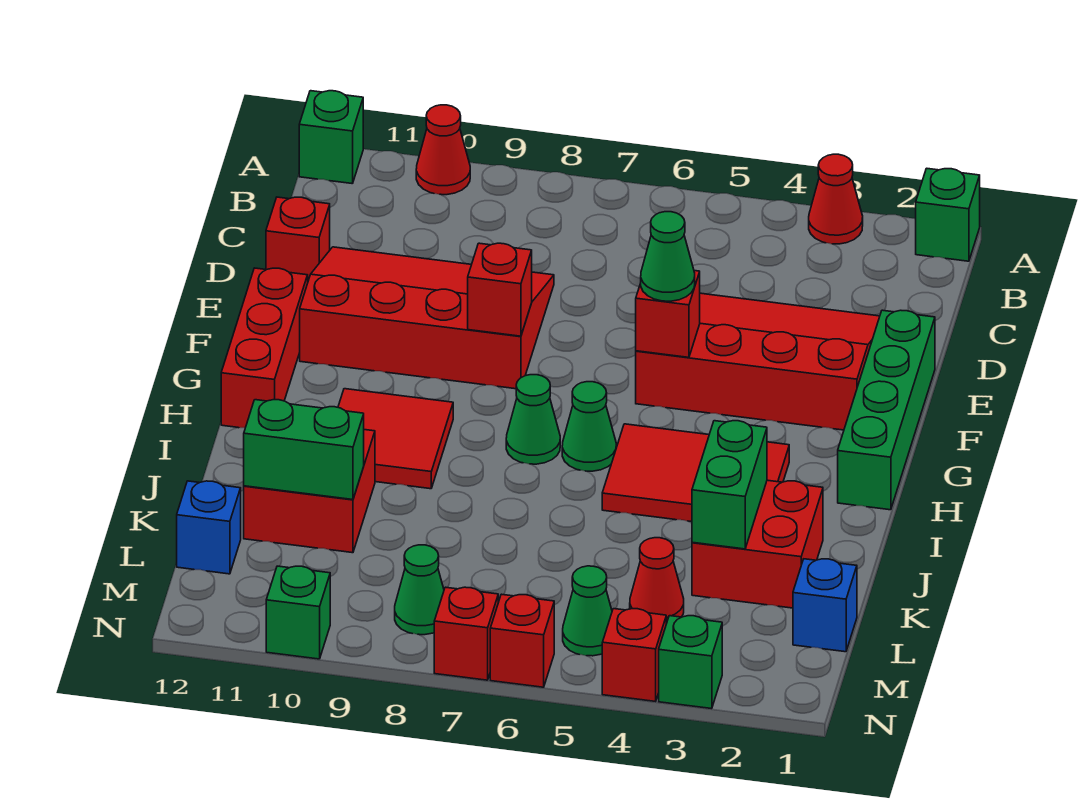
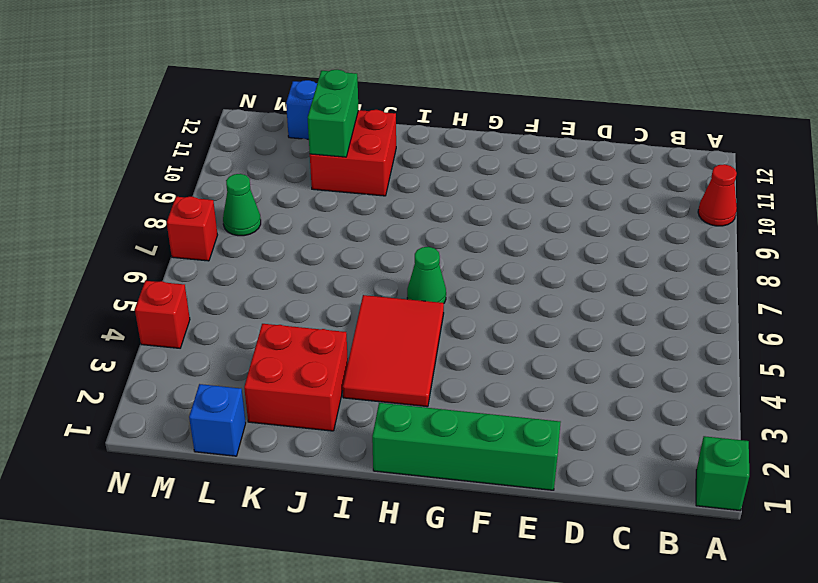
none -> red cone A3 level 1
none -> green brick A12 level 1
none -> red slope D2:F5 level 1 top F
none -> red slope D8:F11 level 1 top F

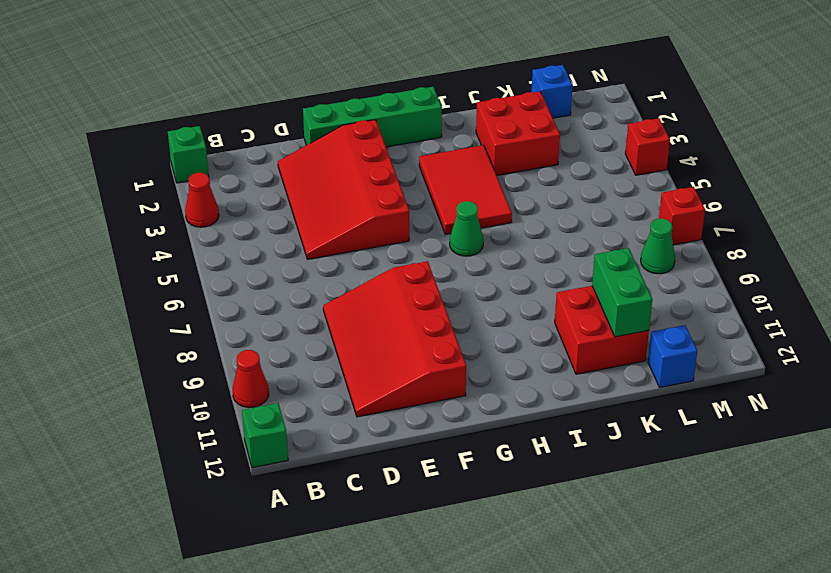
none -> red brick D12 level 1
none -> red brick F12:H12 level 1
none -> green cone H7 level 1
none -> red tile H9:I10 level 1

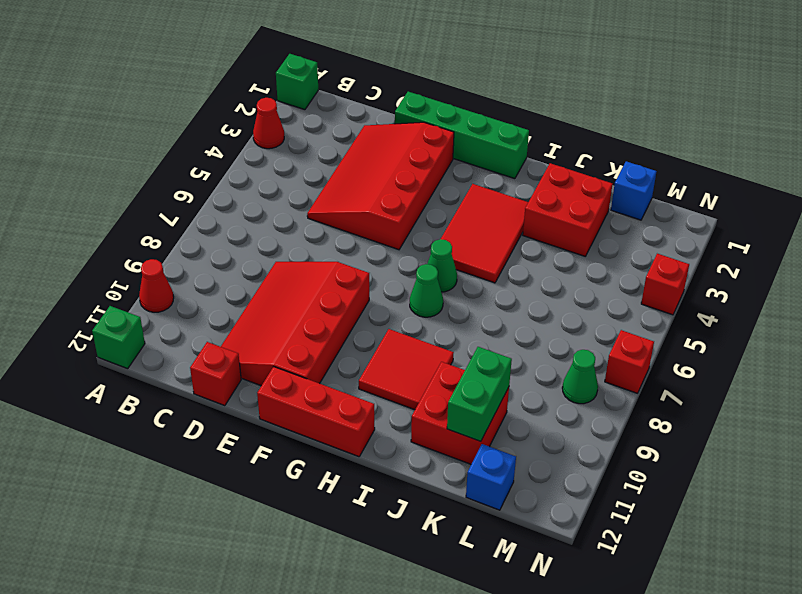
none -> red cone L4 level 1
none -> green cone M5 level 1
none -> green brick N3 level 1
none -> red brick N6 level 1

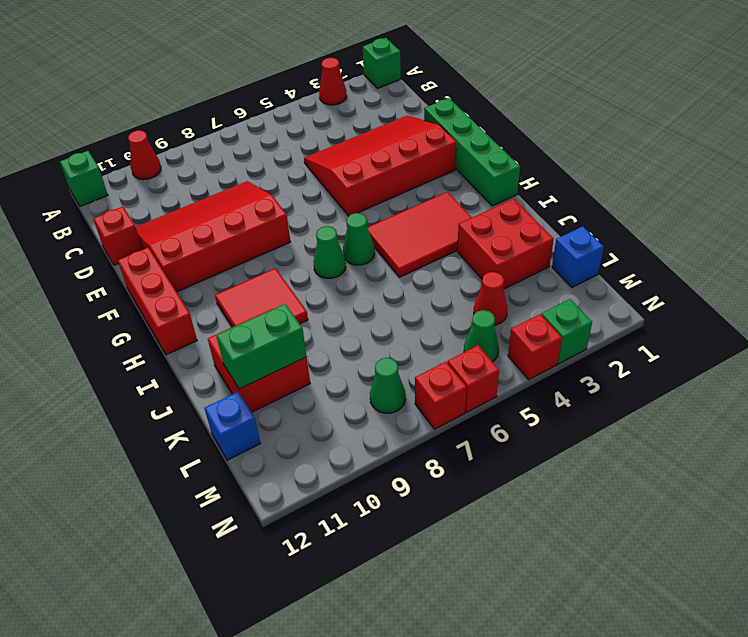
none -> green brick N10 level 1
none -> red brick F5 level 2
none -> red brick F8 level 2
none -> green brick J3:K3 level 2

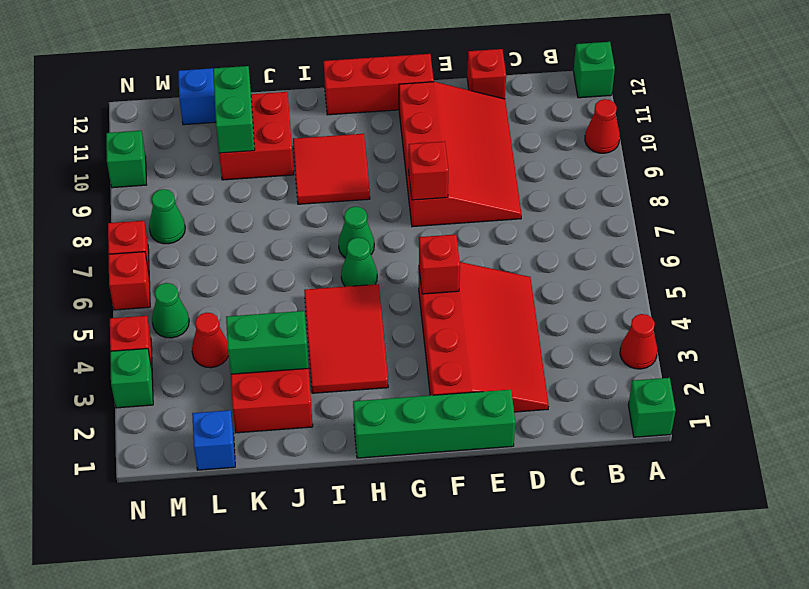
none -> green cone F5 level 3

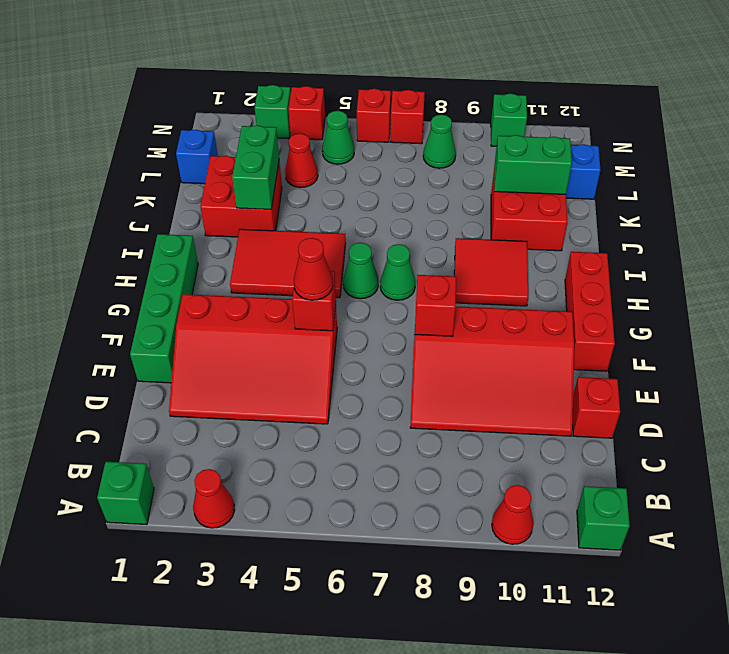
red cone F5 level 3 -> green cone F5 level 3

